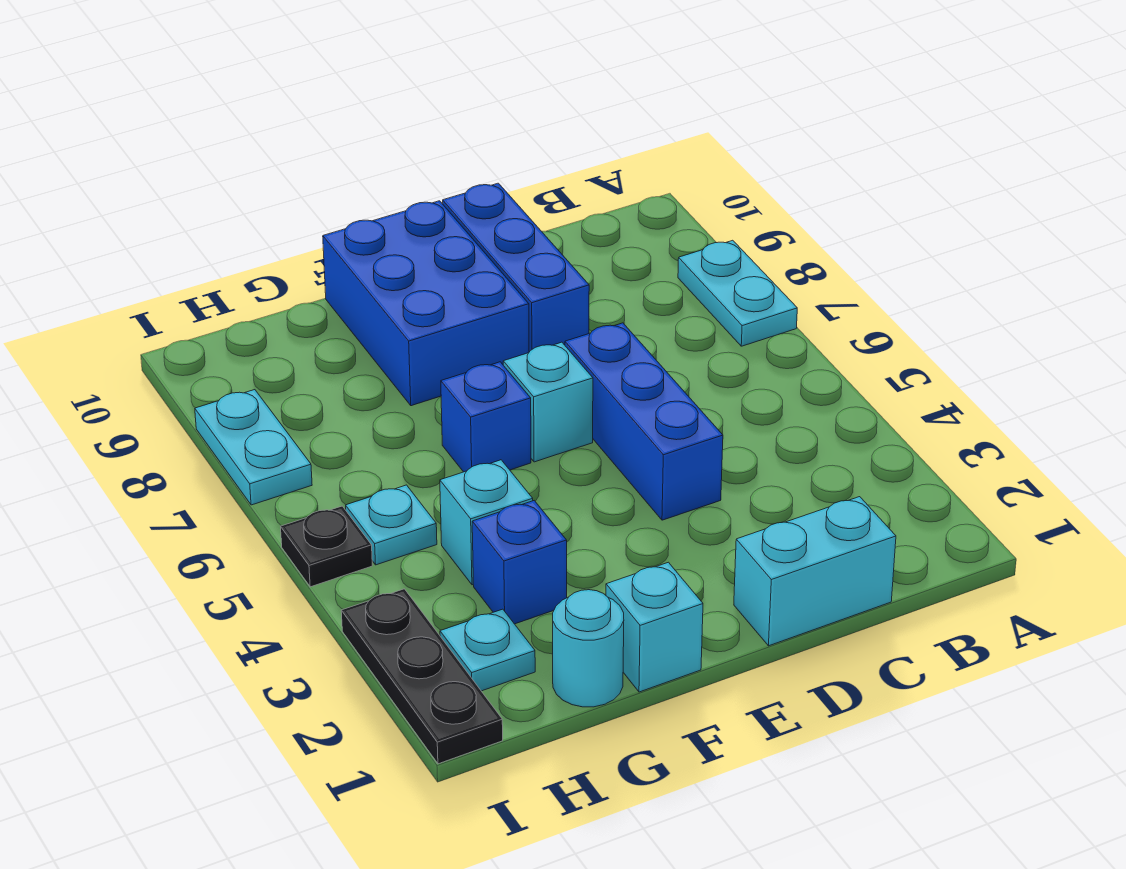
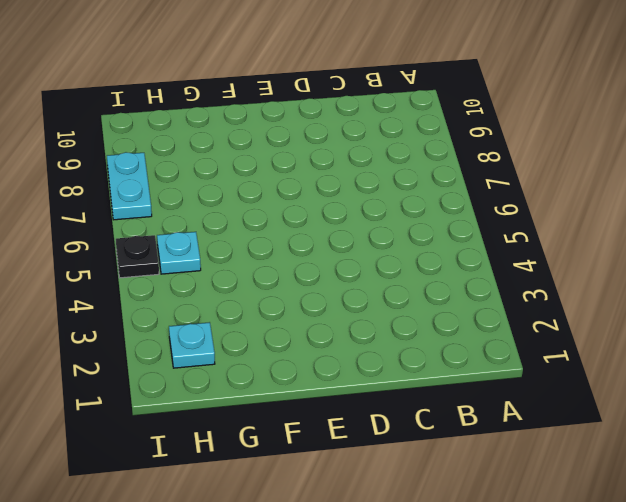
none -> cyan plate A7:A8 level 1
none -> cyan brick C1:D1 level 1
none -> blue brick D4:D6 level 1

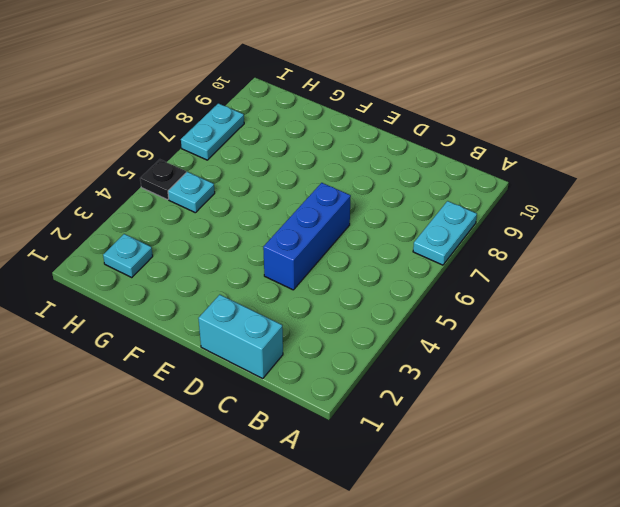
none -> blue brick D8:D10 level 1
none -> cyan brick E6 level 1
none -> blue brick E8:F10 level 1

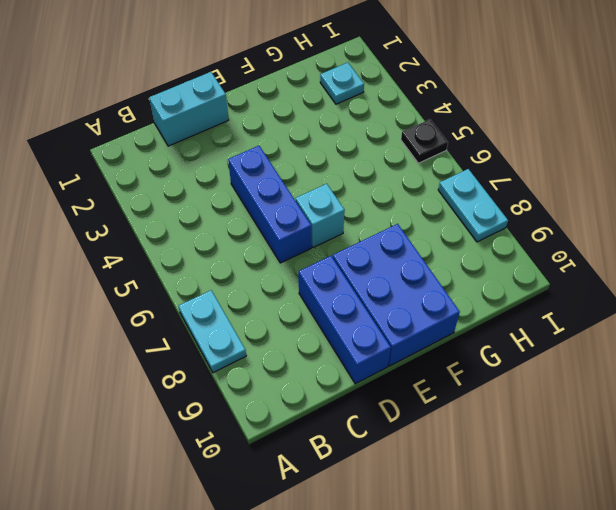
none -> cyan brick F1 level 1
none -> blue brick F6 level 1
none -> cyan round brick G1 level 1

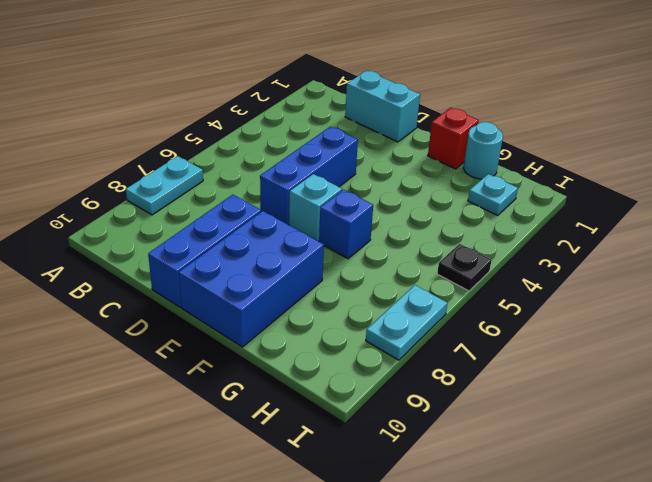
red brick F1 level 1 -> cyan brick F1 level 1
none -> blue brick G3 level 1
none -> cyan brick G4 level 1
none -> cyan plate H5 level 1

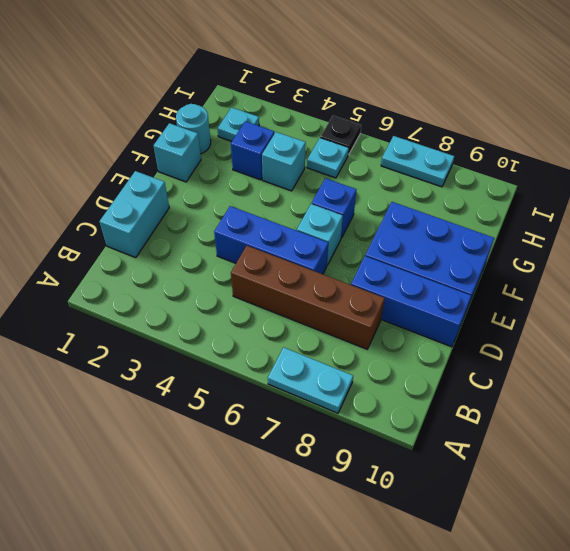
brown brick C5:C8 level 1 -> none
none -> black plate I1:I3 level 1

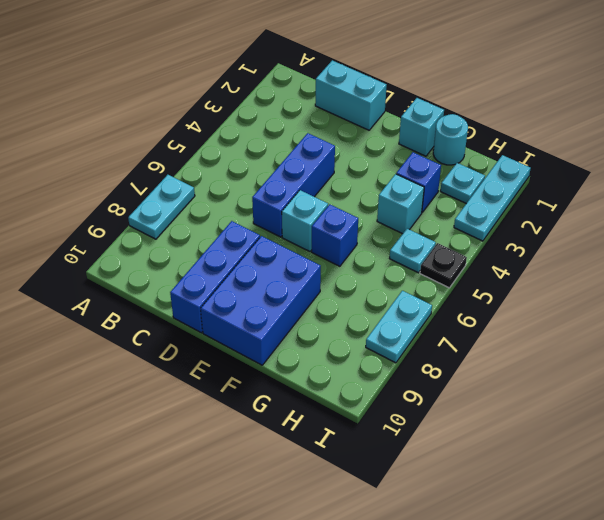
cyan plate I1:I3 level 1 -> black plate I1:I3 level 1

